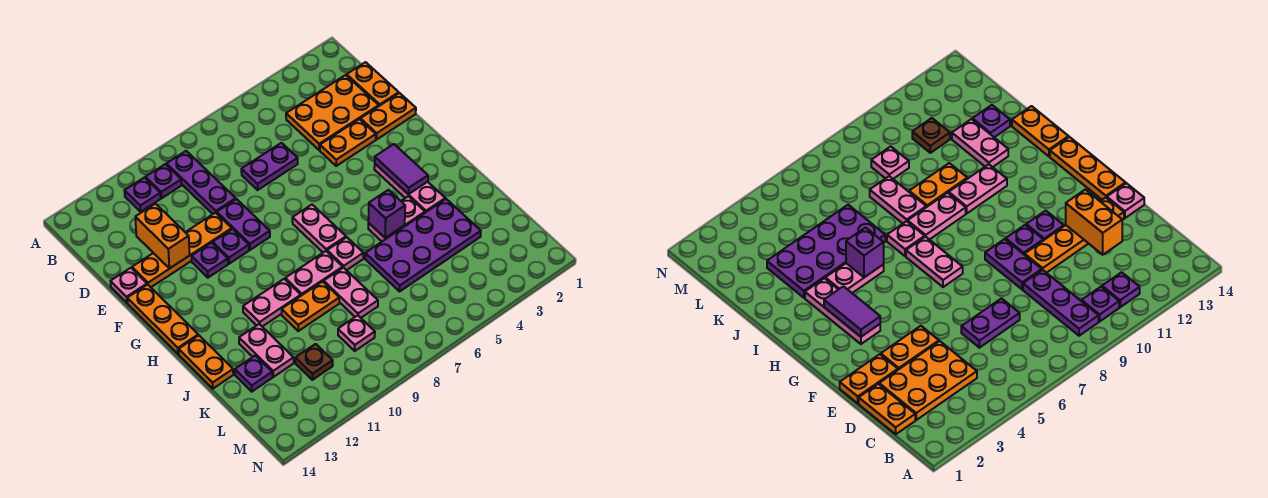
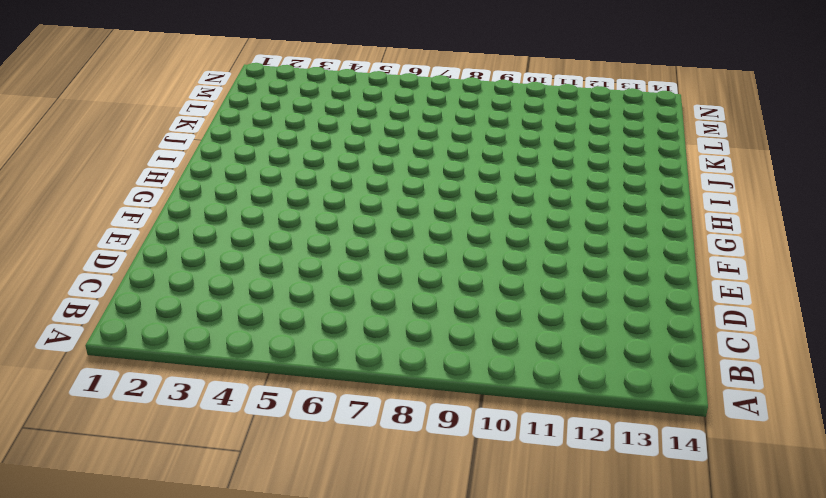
none -> purple plate B9:D9 level 1
none -> purple plate B10 level 1
none -> purple plate B11 level 1
none -> orange plate C1:D1 level 1

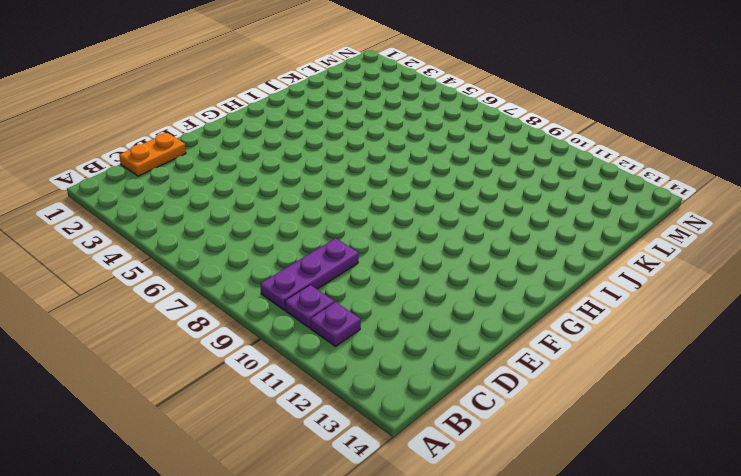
none -> orange plate C2:D4 level 1
none -> purple plate D6:D7 level 1
none -> orange plate E1:E2 level 1
none -> orange plate E3:E4 level 1

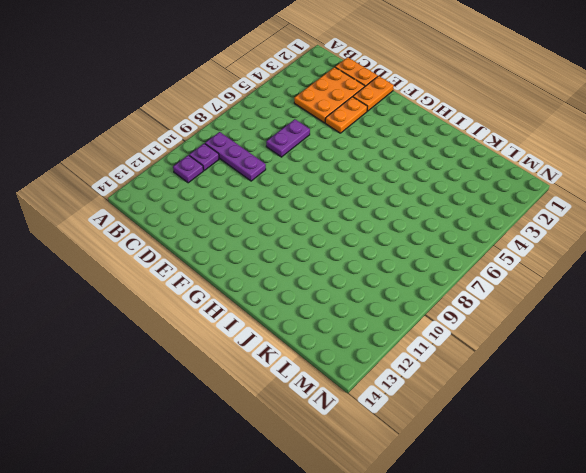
none -> purple plate E9:F9 level 1
none -> orange plate E10:E13 level 1
none -> pink plate E14 level 1
none -> purple plate F10 level 1

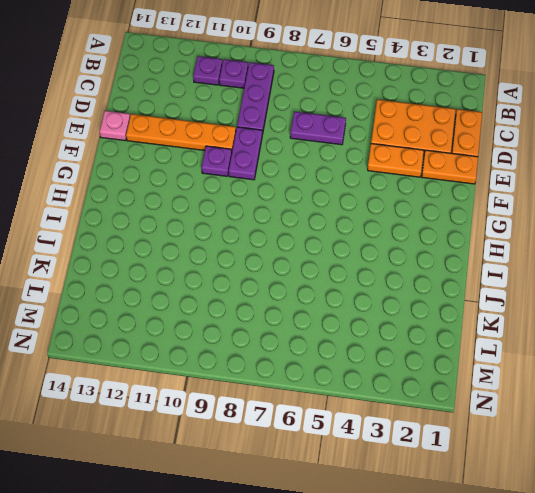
none -> purple plate F11 level 1
none -> orange plate F14:H14 level 1
none -> pink plate G3:I3 level 1
none -> pink plate G7:H7 level 1

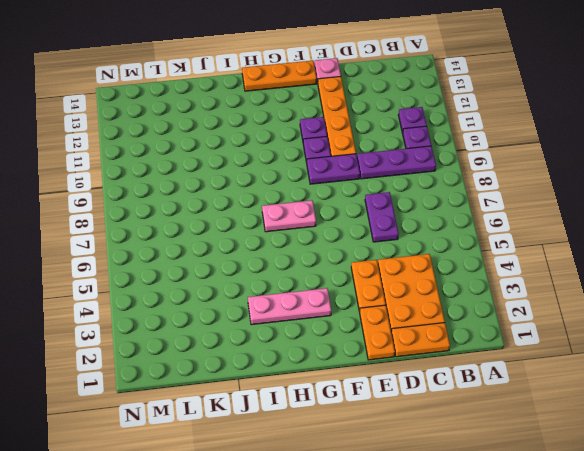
none -> pink plate I4:I5 level 1
none -> pink plate I7 level 1
none -> pink plate I8:I9 level 1
none -> pink plate I10:I11 level 1

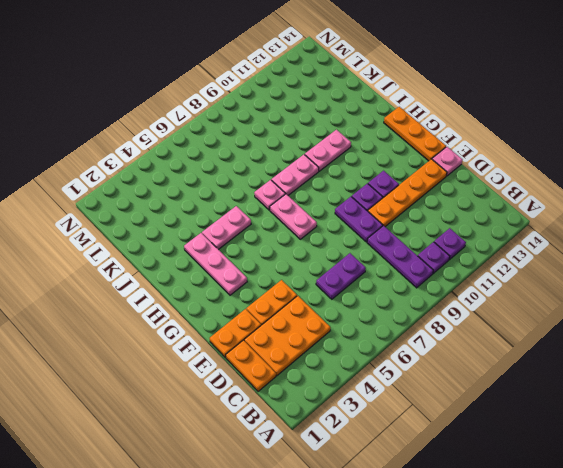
none -> orange plate I14:J14 level 1
none -> purple plate J3:K6 level 1
none -> pink plate J8:K8 level 1
none -> orange plate J9:J10 level 1

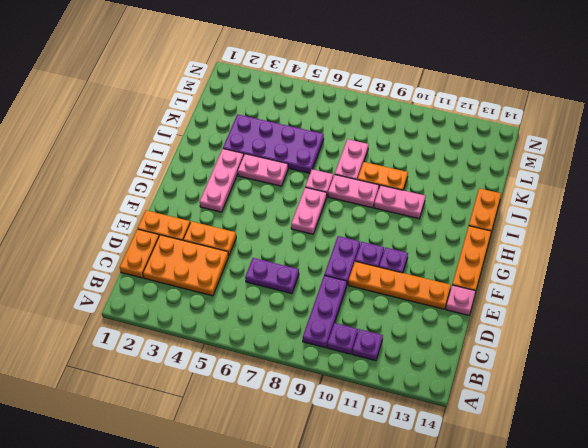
none -> pink plate J12:K12 level 1
none -> purple plate K13 level 1
none -> pink plate L9 level 1
none -> brown plate L11 level 1

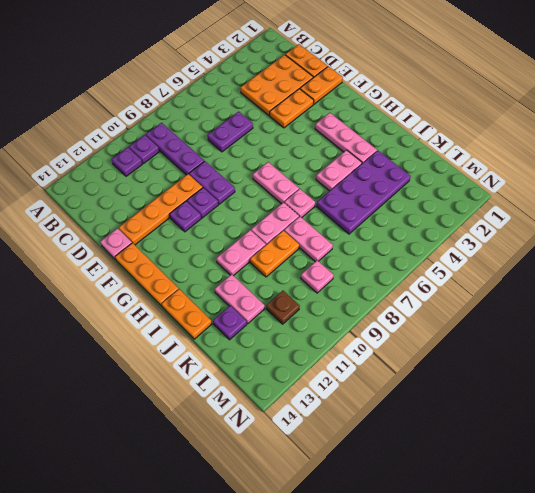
none -> orange brick D12:E12 level 2
none -> purple tile G3:H3 level 2
none -> purple brick I5 level 2

